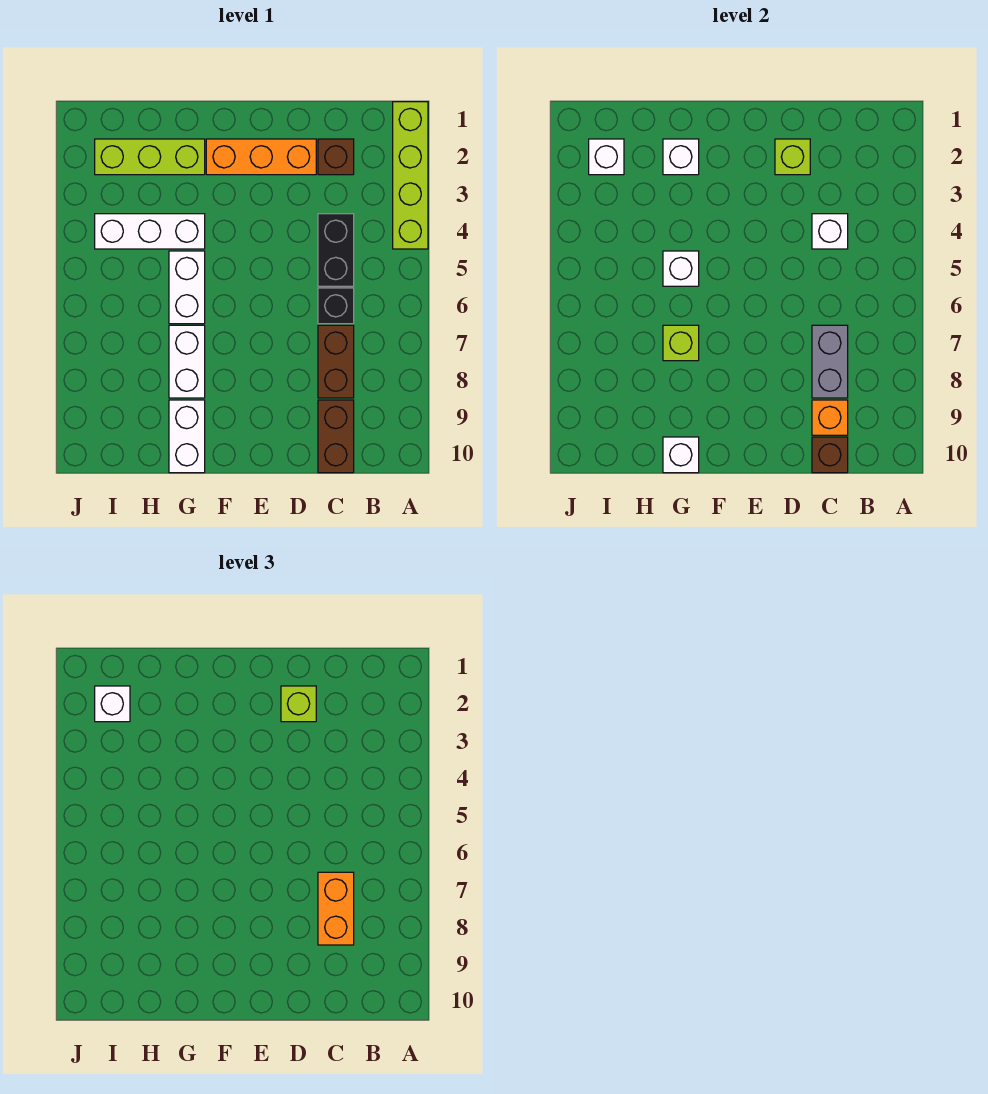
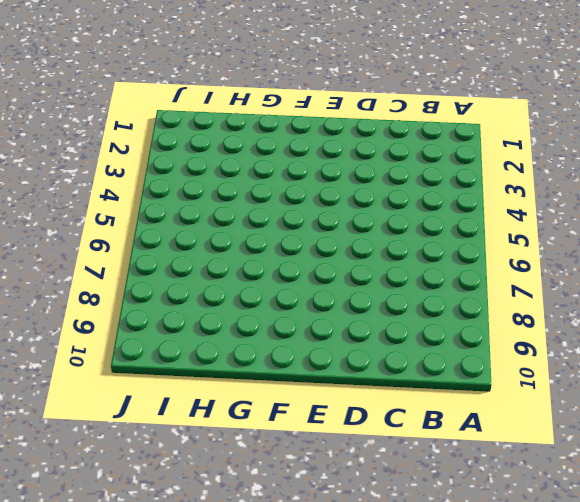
none -> lime brick A1:A4 level 1
none -> brown brick C2 level 1
none -> black brick C4:C5 level 1

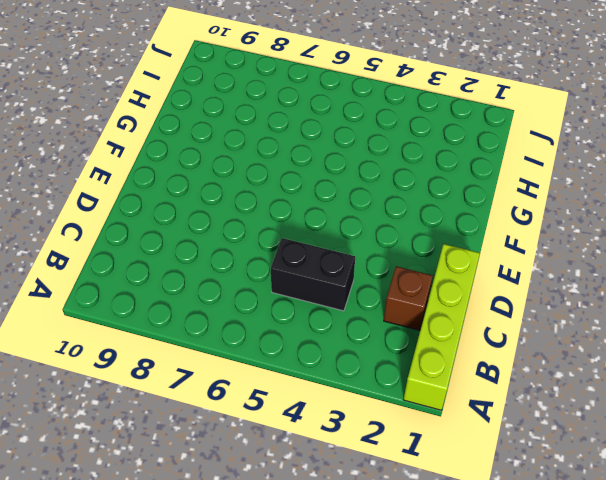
lime brick A1:D1 level 1 -> lime brick A1:A4 level 1
none -> black brick C6 level 1
none -> brown brick C7:C8 level 1
none -> brown brick C9:C10 level 1

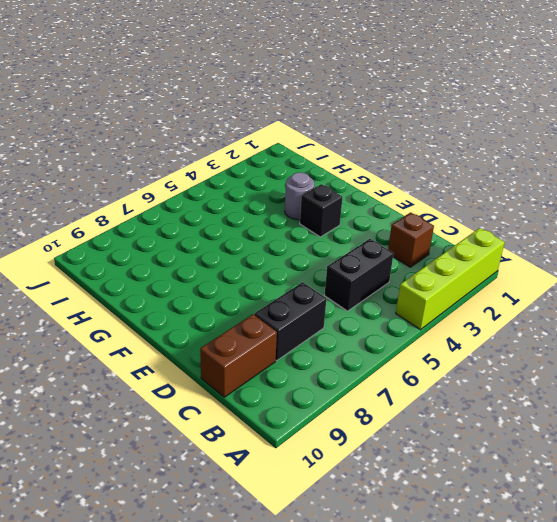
black brick C7:C8 level 1 -> brown brick C7:C8 level 1
black brick F3 level 1 -> black brick C6 level 1
grey round brick G3 level 1 -> none
none -> orange brick D2:F2 level 1
none -> lime brick G2:I2 level 1
none -> white brick G4:I4 level 1

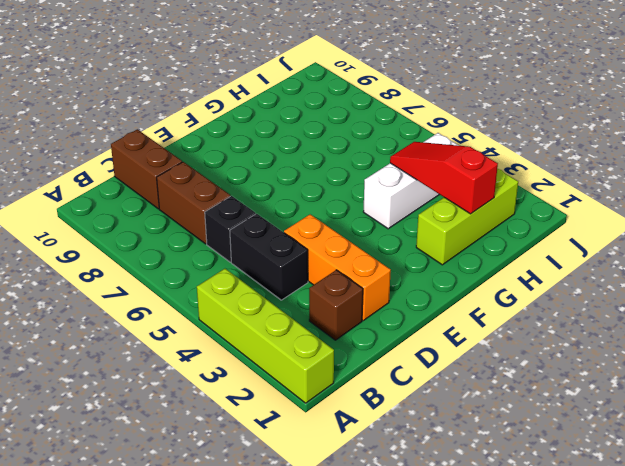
orange brick D2:D4 level 1 -> orange brick D2:F2 level 1
red slope H2:H4 level 2 top 2 -> none
none -> white brick G5:G6 level 1
none -> white brick G7:G8 level 1
none -> white brick G9:G10 level 1

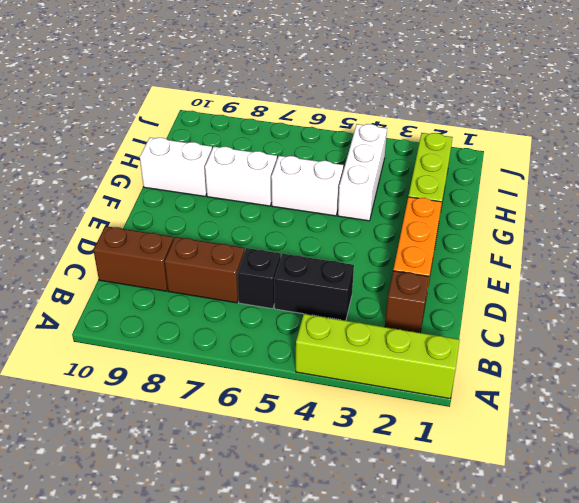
none -> white brick C4 level 2
none -> grey brick C7:C8 level 2
none -> orange brick C9 level 2

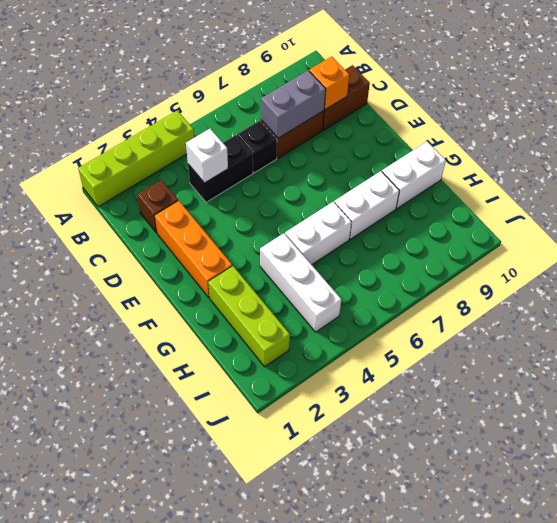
none -> brown brick C10 level 2
none -> lime brick D2 level 2
none -> white brick G2 level 2

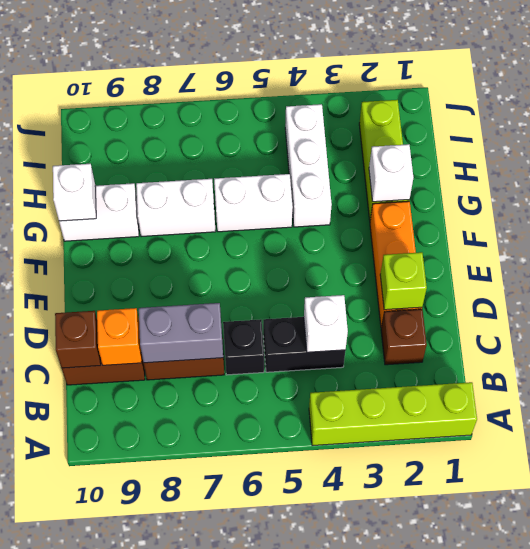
none -> white brick G5 level 2
none -> lime brick G7 level 2
none -> white brick I2 level 2

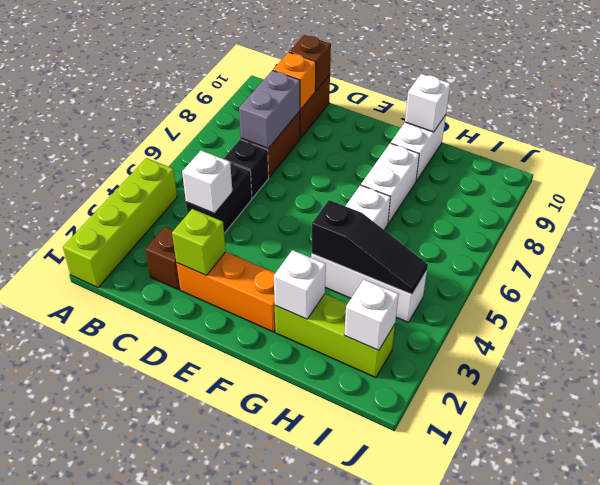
black slope G4:I4 level 2 top G -> none
none -> white brick G5 level 2
none -> lime brick G7 level 2
none -> orange brick C7:C8 level 3

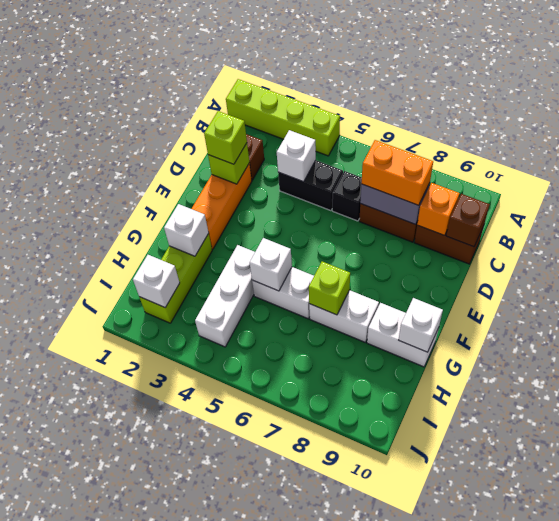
none -> white brick I2 level 3

